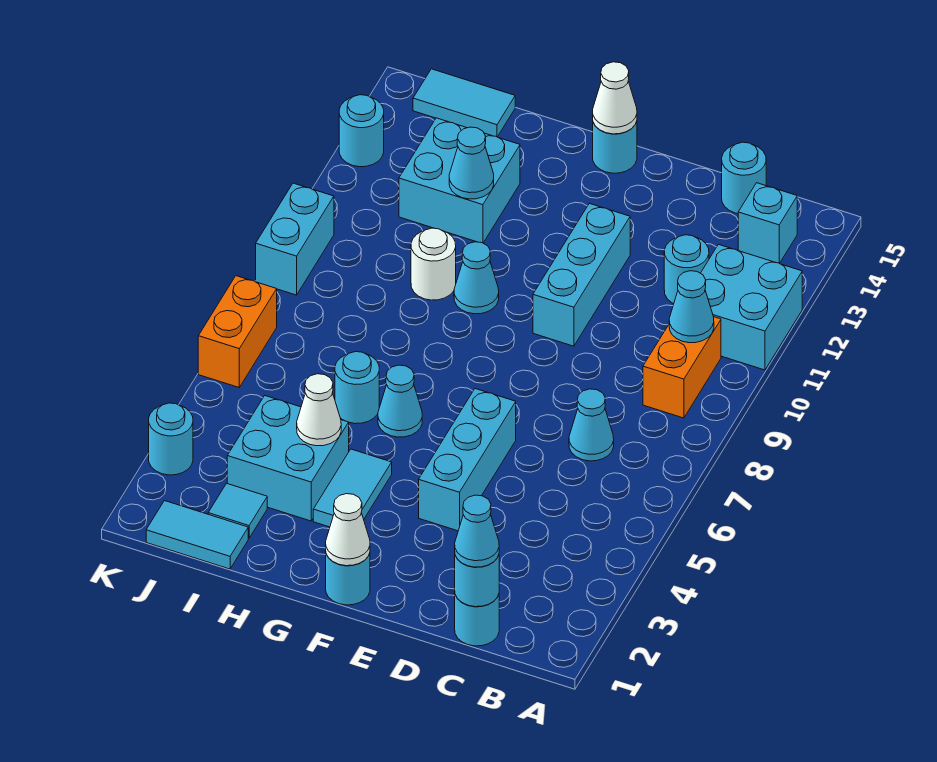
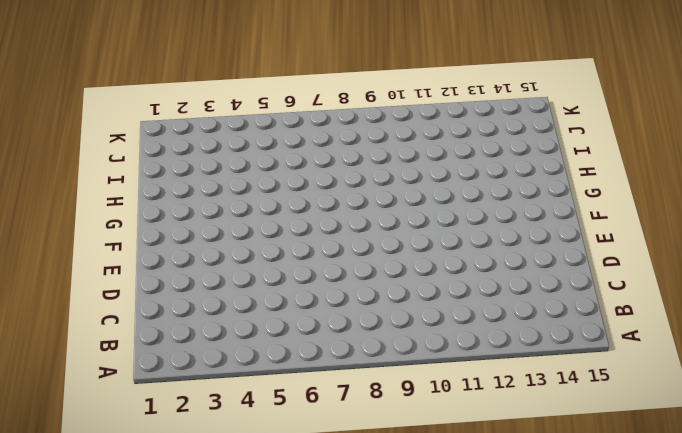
none -> cyan brick A11:B12 level 1
none -> orange brick B9:B10 level 1
none -> cyan brick B14 level 1
none -> cyan round brick C1 level 1

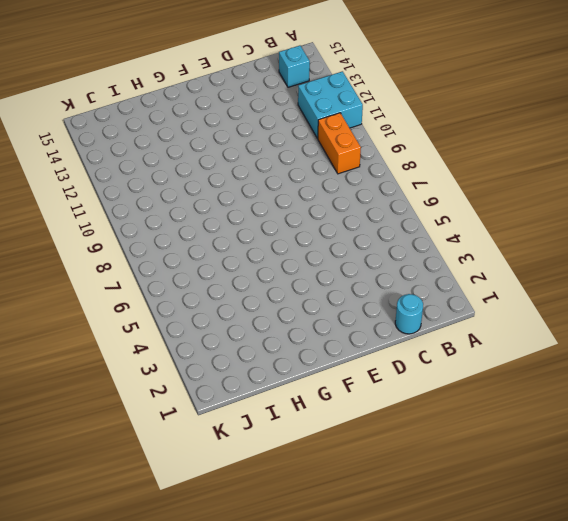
none -> cyan cone C7 level 1
none -> cyan round brick C12 level 1
none -> cyan round brick C15 level 1
none -> cyan brick E4:E6 level 1

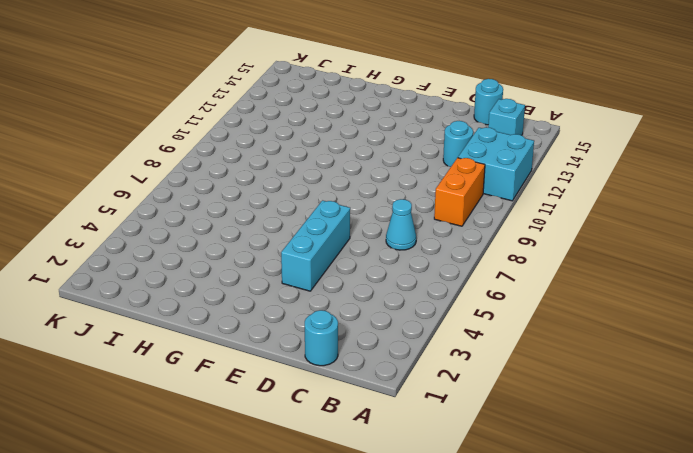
none -> cyan brick E10:E12 level 1
none -> cyan round brick F1 level 1
none -> cyan round brick F15 level 1
none -> cyan tile G3:G4 level 1

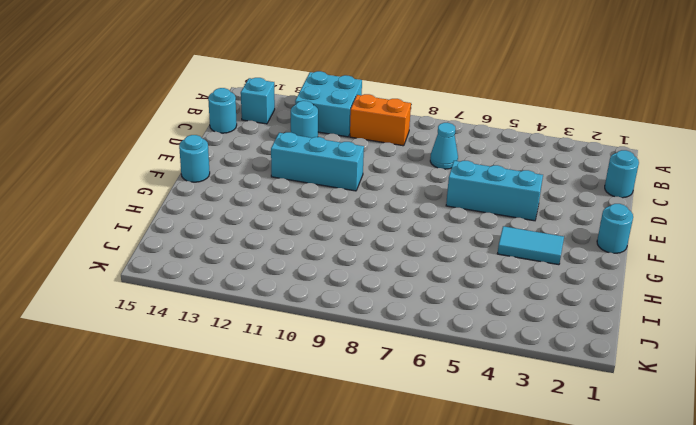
none -> cyan cone G6 level 1
none -> cyan cone G10 level 1
none -> cyan brick H3:I4 level 1
none -> cyan round brick H6 level 1

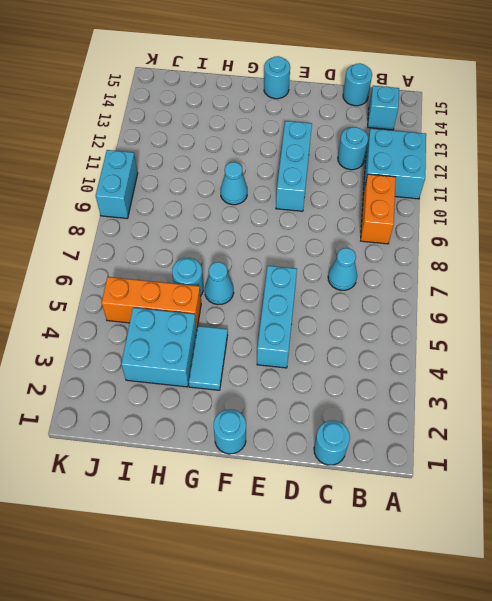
orange brick H5:J5 level 1 -> none
none -> white round brick H10 level 1
none -> cyan brick H12:I13 level 1
none -> cyan tile I1:J1 level 1
none -> cyan tile I2 level 1

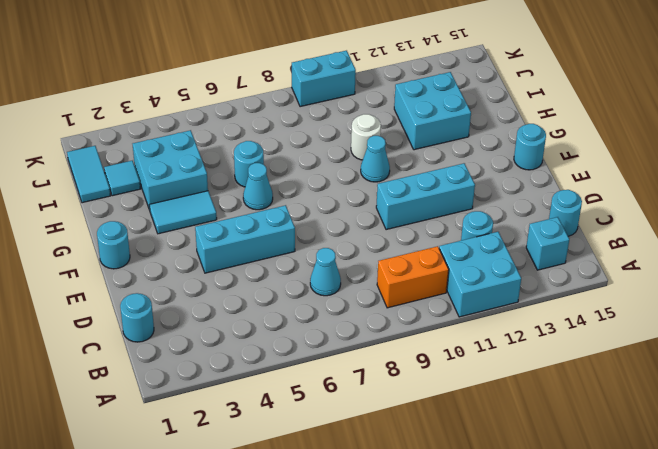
none -> cyan tile I15:J15 level 1
none -> cyan round brick K3 level 1
none -> orange brick K6:K7 level 1
none -> cyan round brick K13 level 1

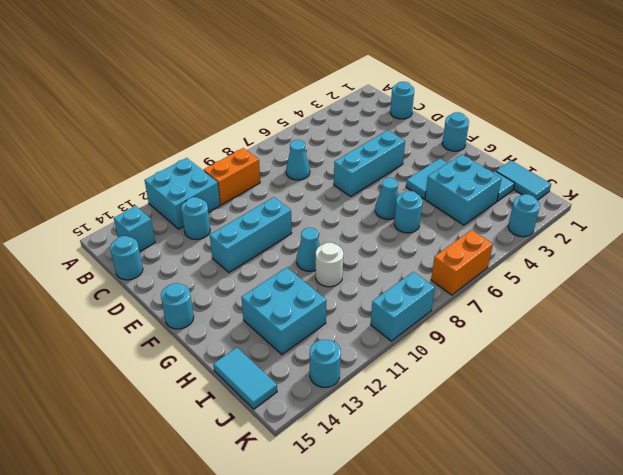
none -> cyan cone B10 level 2
none -> cyan round brick C1 level 2
none -> white cone F1 level 2
none -> white cone F15 level 2

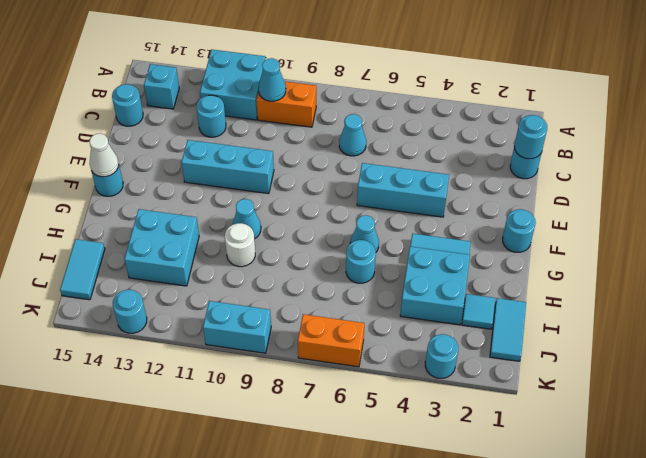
none -> white cone F1 level 2
none -> white cone H4 level 2
none -> cyan cone H12 level 2
none -> cyan cone C1 level 3

